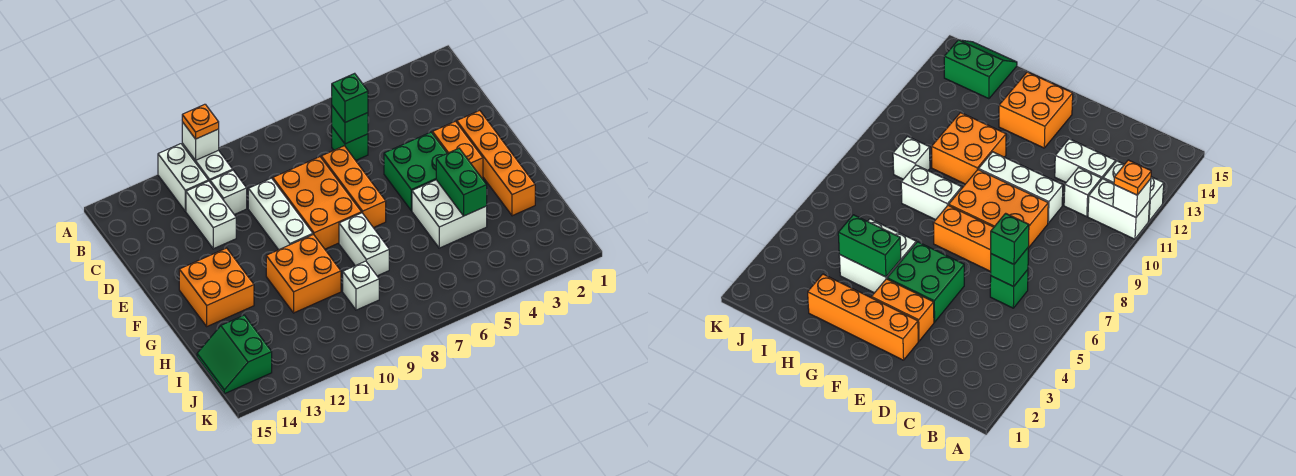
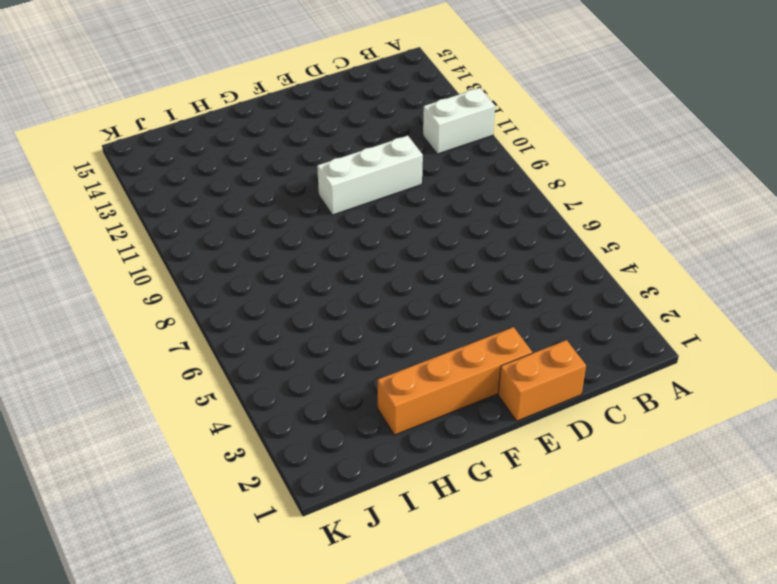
orange brick D1:E1 level 1 -> orange brick E3:F3 level 1
none -> white brick A12:B12 level 1
none -> green brick C6 level 1
none -> white brick C11 level 1

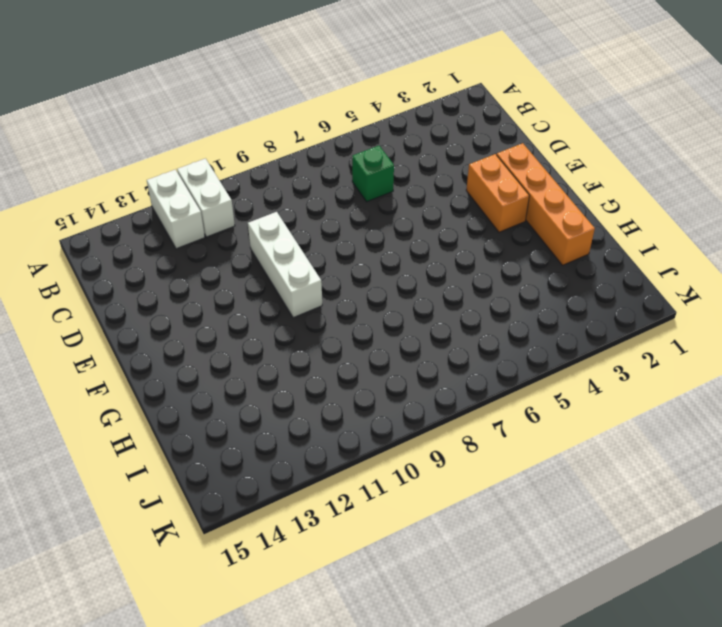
none -> white brick C11 level 1
none -> white brick C12:D12 level 1
none -> orange brick D7:F7 level 1

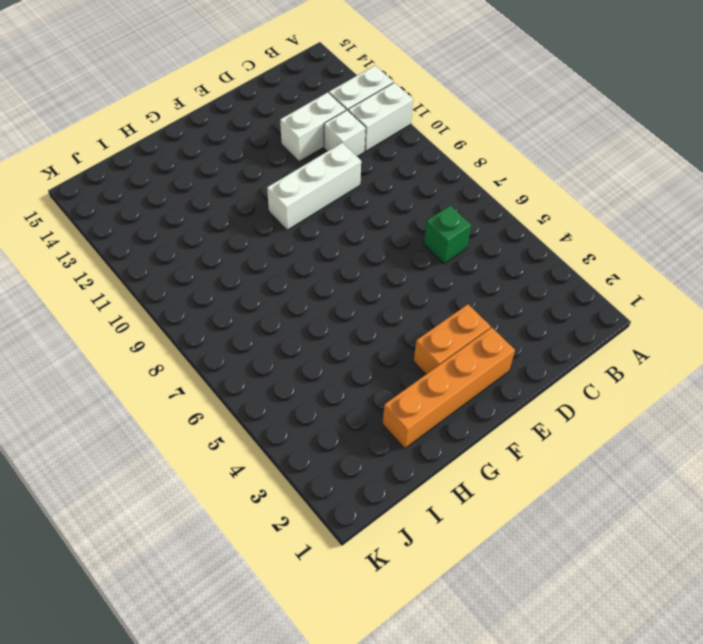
none -> orange brick D7:F7 level 1
none -> orange brick D8:F9 level 1
none -> green brick E4:F5 level 1

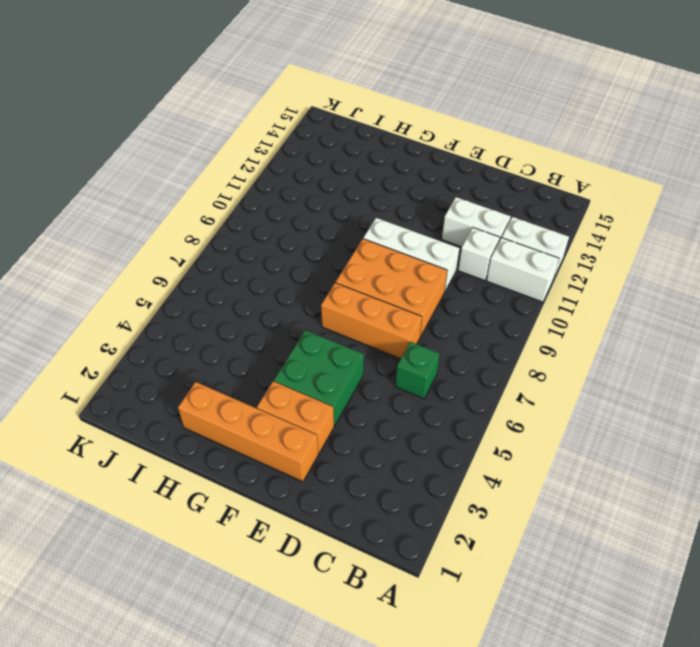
none -> orange brick F13:G14 level 1
none -> white brick G4:H5 level 1
none -> white brick G8:H8 level 1

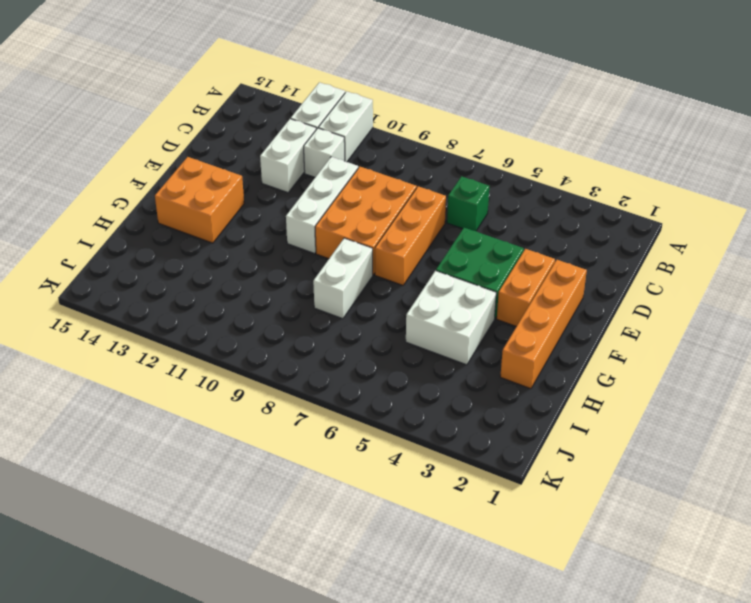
none -> orange brick G10:H11 level 1
none -> white brick I9 level 1
none -> green slope I14:J15 level 1 top 14

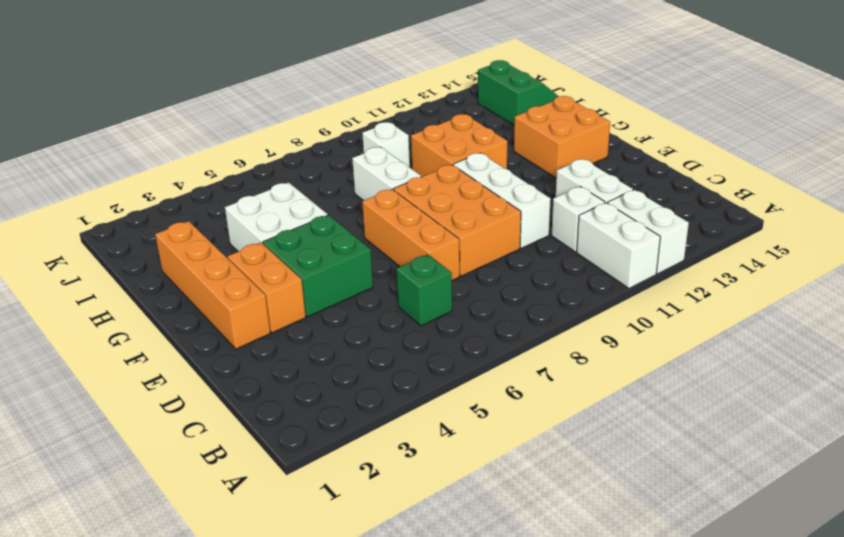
none -> white brick A11 level 2
none -> green brick C6 level 2
none -> green brick G4:H4 level 2

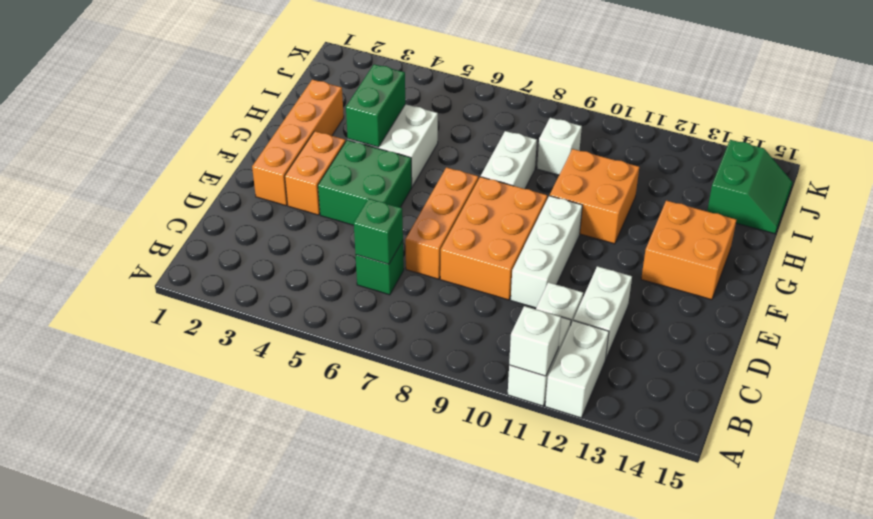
none -> orange plate A11 level 3
none -> green brick C6 level 3

